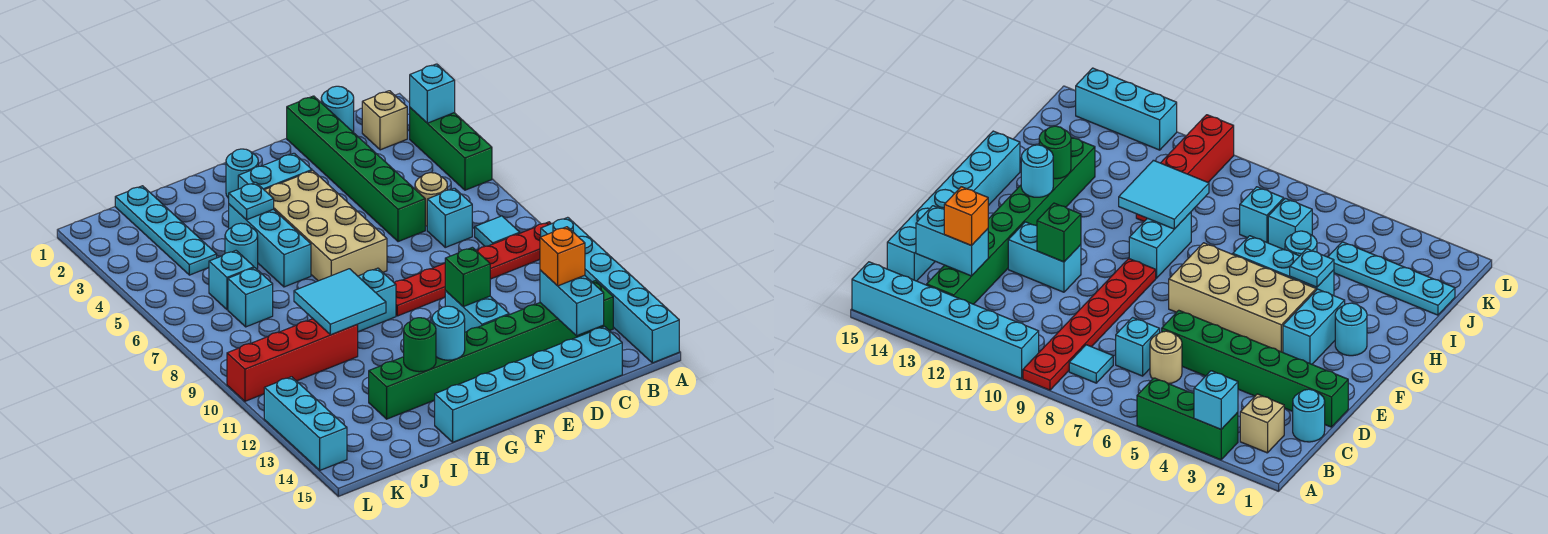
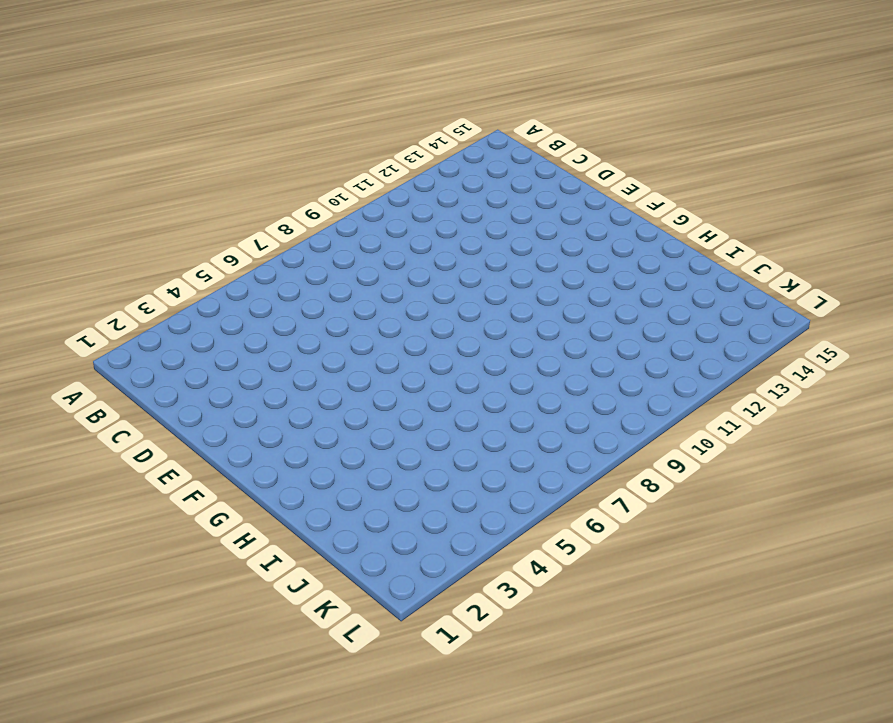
none -> green brick A3:A5 level 1
none -> red plate A9:F9 level 1
none -> cyan brick A10:A15 level 1
none -> tan brick B2 level 1

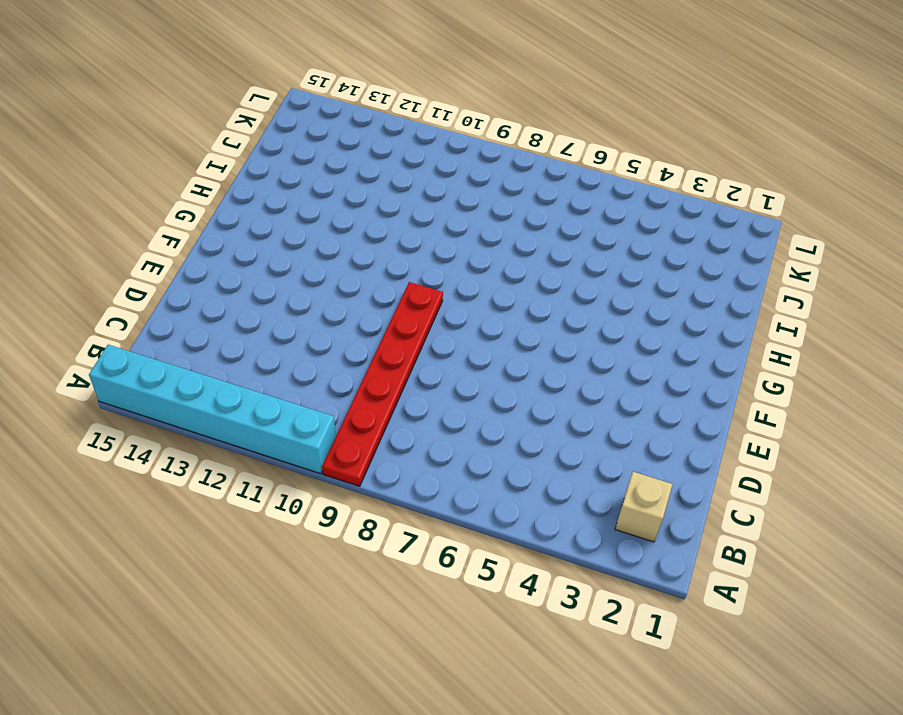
none -> green brick A3:A5 level 1
none -> cyan tile B8 level 1
none -> green brick B13:I13 level 1
none -> cyan round brick C1 level 1

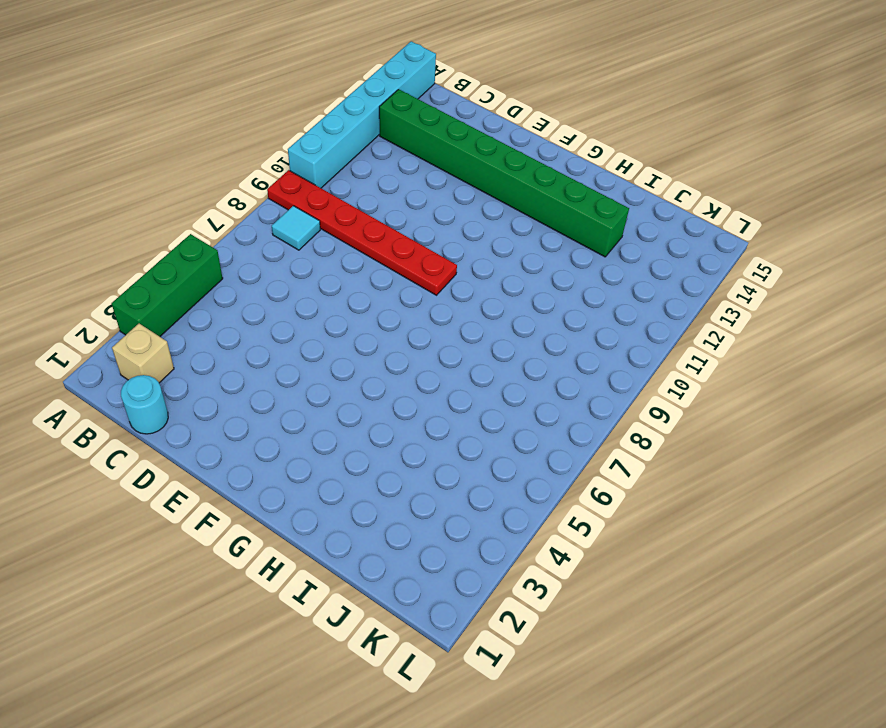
none -> tan round brick C6 level 1
none -> cyan brick C7 level 1
none -> cyan brick C15:H15 level 1
none -> green brick D1:D6 level 1

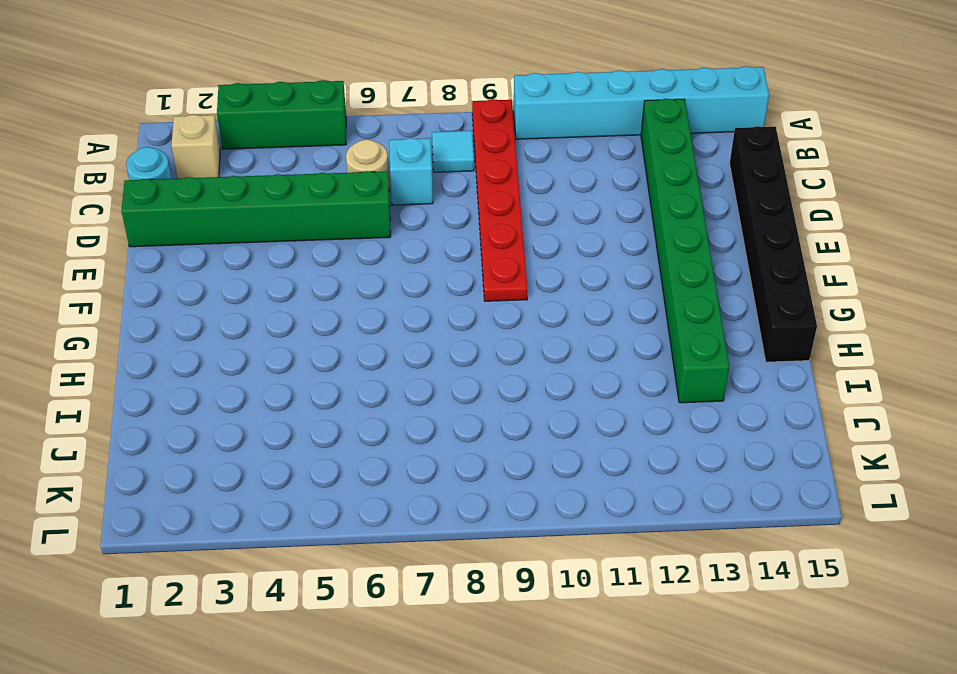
black brick C15:H15 level 1 -> cyan brick C15:H15 level 1
none -> cyan brick E11:E12 level 1
none -> cyan brick F3:G3 level 1
none -> tan brick F4:G7 level 1
none -> cyan round brick G2 level 1

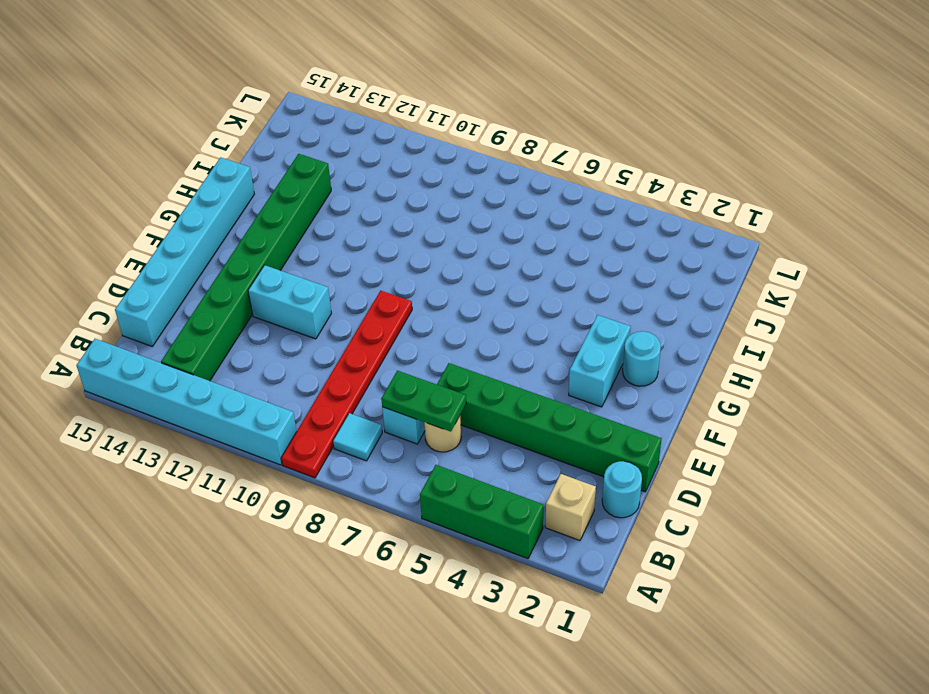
green plate C6:C7 level 2 -> none
none -> tan brick F4:G7 level 1
none -> cyan brick G9:H9 level 1
none -> cyan brick H4:H6 level 1
none -> cyan round brick I5 level 1

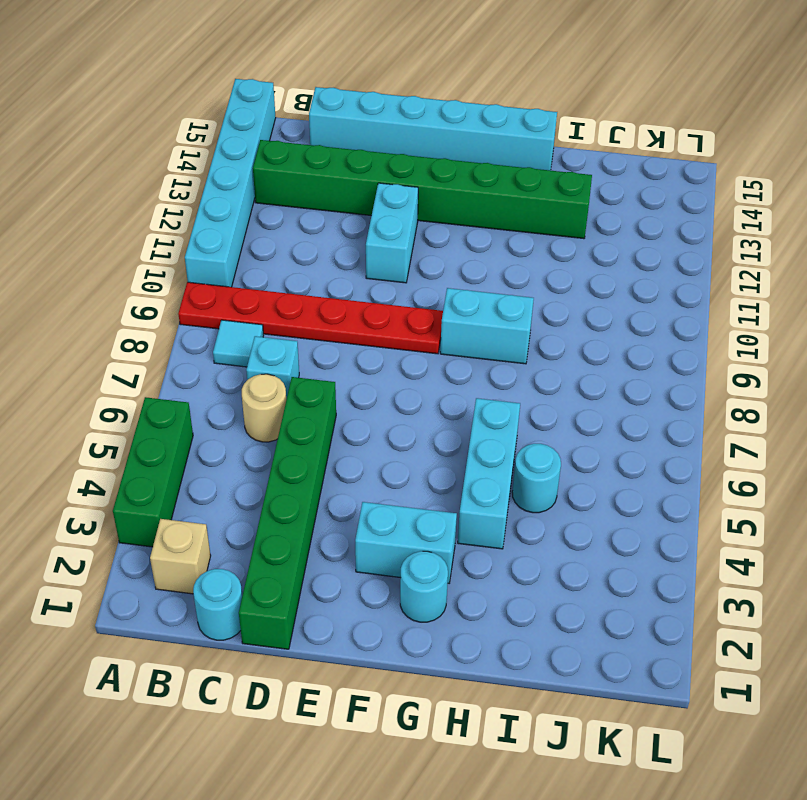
none -> tan brick F4:G7 level 1
none -> red brick I10:L10 level 1
none -> cyan plate J1:J4 level 1
none -> cyan brick J6 level 1

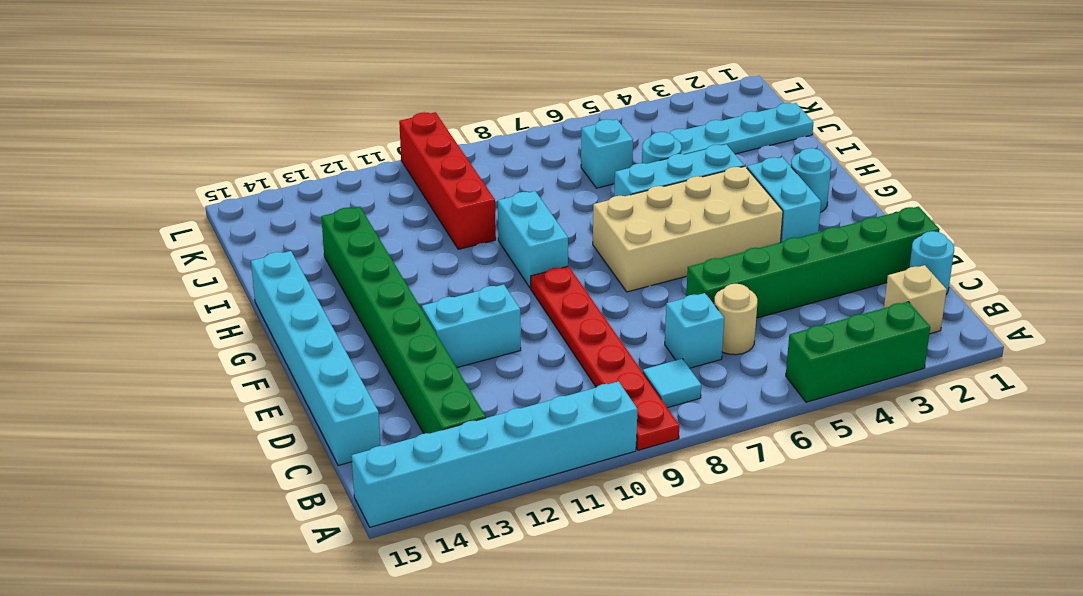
none -> cyan brick J7 level 1
none -> cyan brick L12:L14 level 1
none -> cyan brick A3 level 2
none -> cyan brick C13:C14 level 2

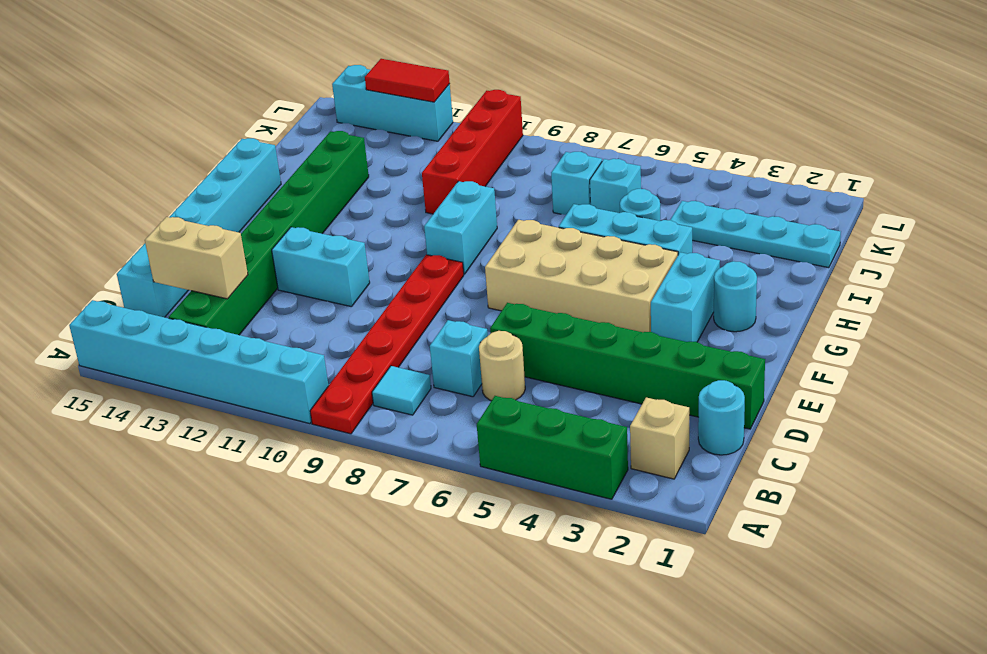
tan brick C13:C14 level 2 -> cyan brick C13:C14 level 2
red tile L12:L13 level 2 -> none
none -> cyan brick A3 level 2
none -> green brick E11 level 2
none -> cyan round brick G13 level 2
none -> cyan plate H4 level 2

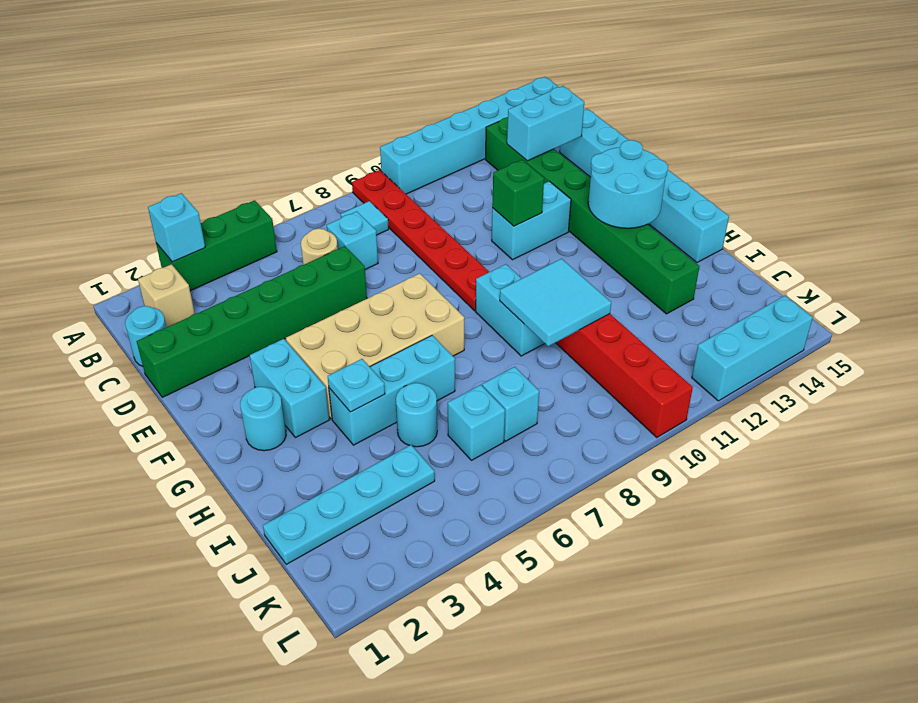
cyan round brick F13:G14 level 2 -> cyan round brick G13 level 2
none -> green round brick H13 level 2
none -> orange brick C13 level 3

